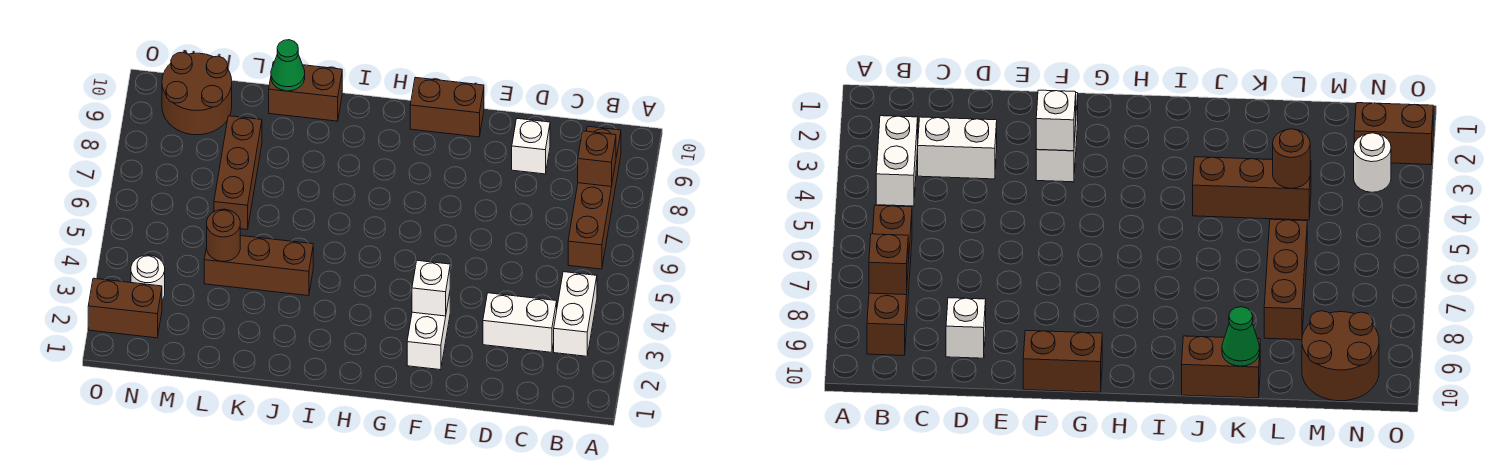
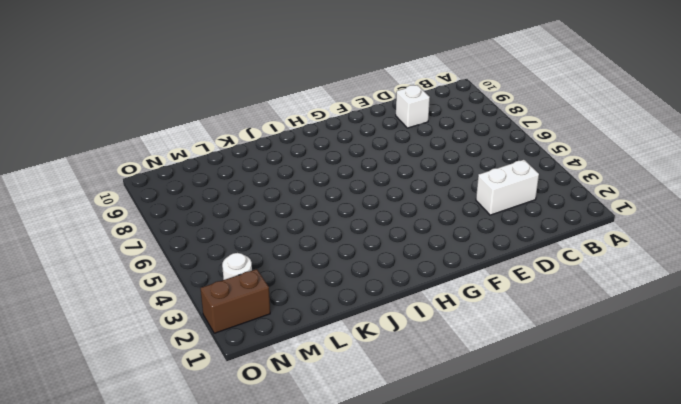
none -> white brick B3:B4 level 1
none -> brown brick B6:B9 level 1
none -> white brick F2:F3 level 1

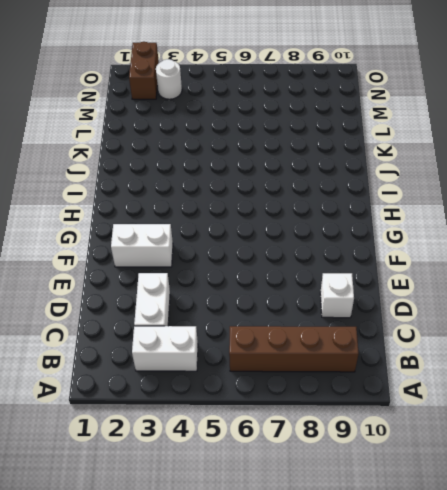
none -> brown brick F10:G10 level 1
none -> brown brick J4:L4 level 1
none -> brown brick J10:K10 level 1

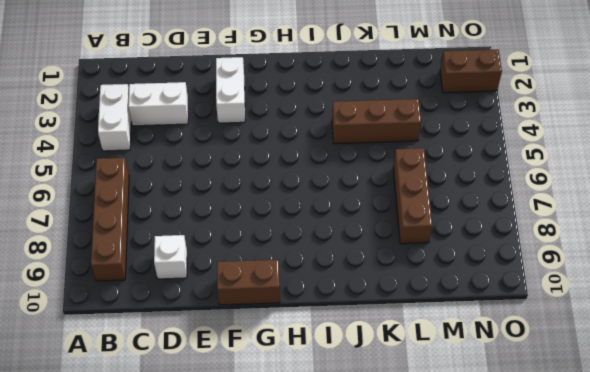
none -> brown brick J10:K10 level 1
none -> brown round brick M9:N10 level 1
none -> white round brick N3 level 1

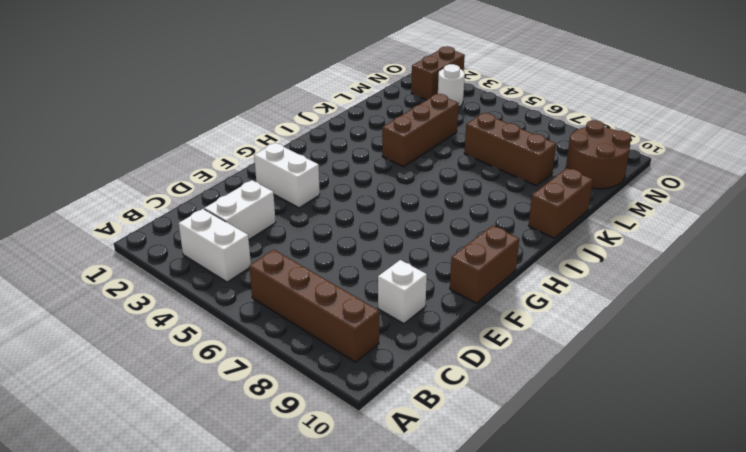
none -> brown brick B8 level 2
none -> white brick F3 level 2
none -> green cone K10 level 2

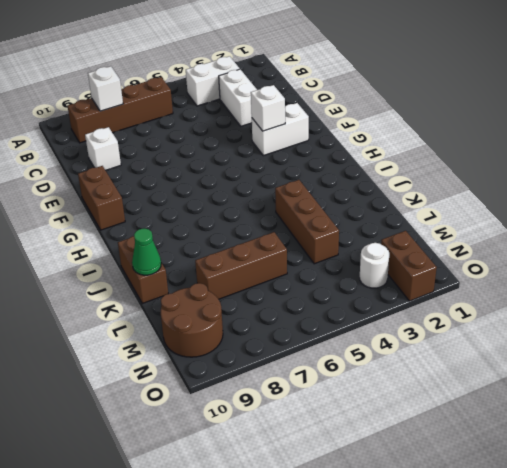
white brick B8 level 2 -> brown brick B8 level 2
none -> brown round brick L4 level 2

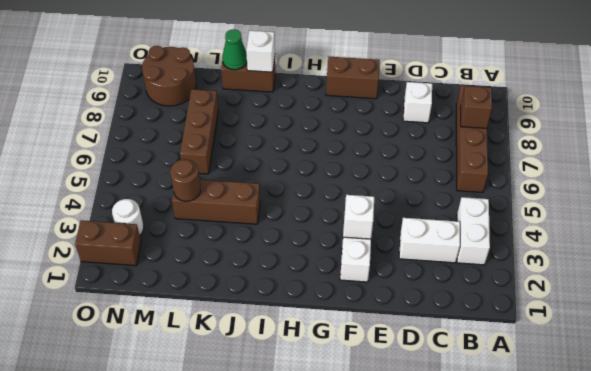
white brick J10 level 2 -> none

